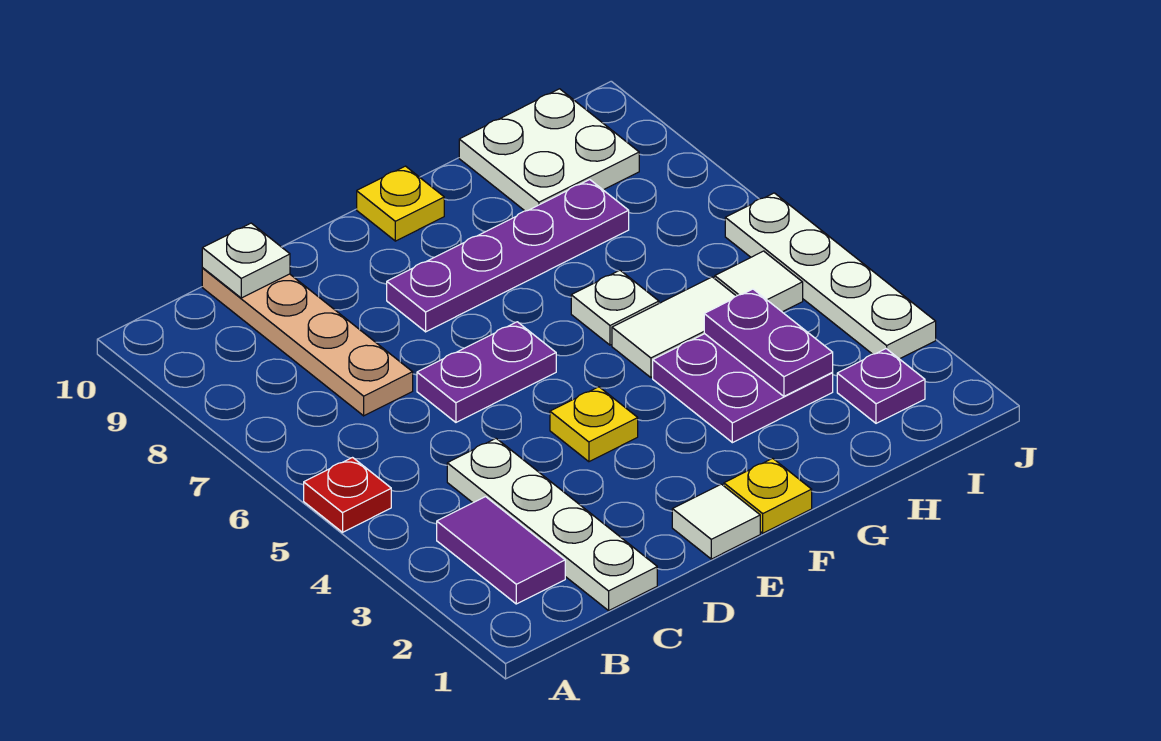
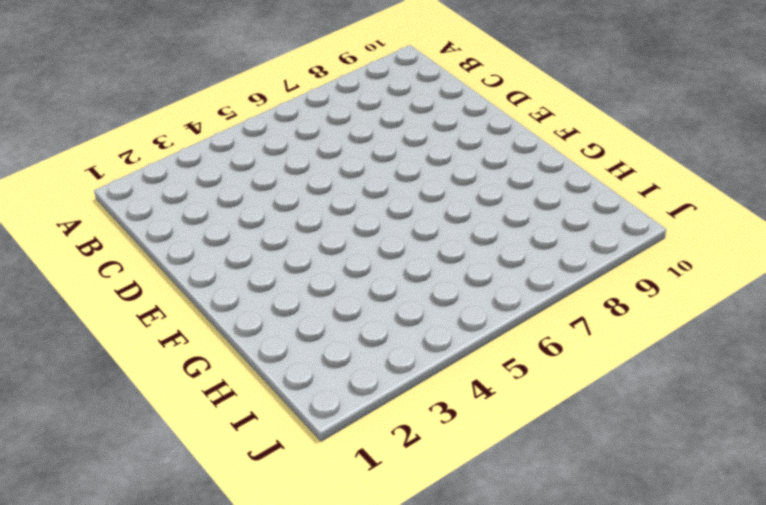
none -> red plate A5 level 1
none -> purple tile B2:B3 level 1
none -> white plate C1:C4 level 1

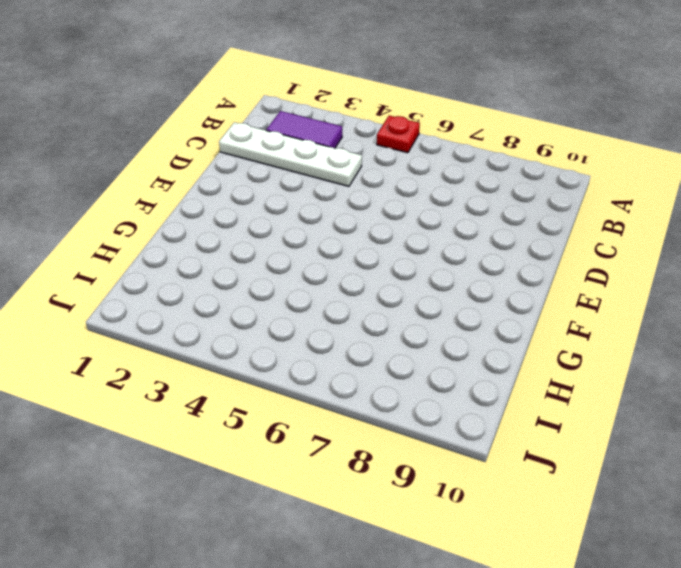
none -> tan plate C7:C10 level 1
none -> purple plate D6:E6 level 1
none -> white tile E1 level 1

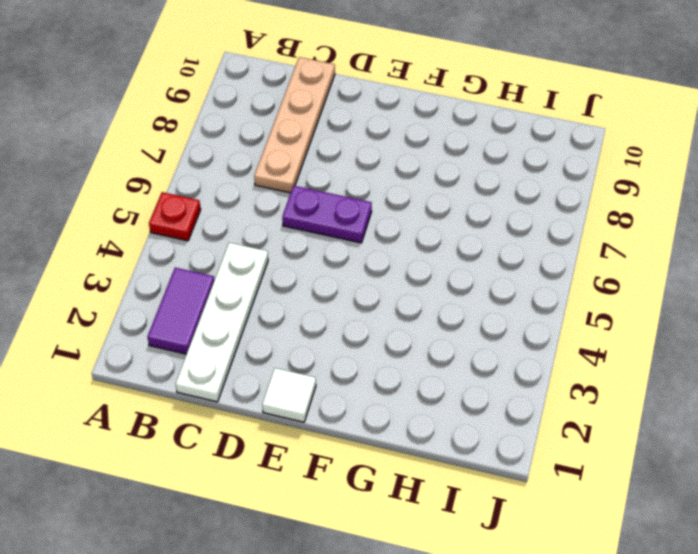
none -> yellow plate E4 level 1
none -> purple plate E8:H8 level 1
none -> yellow plate F1 level 1

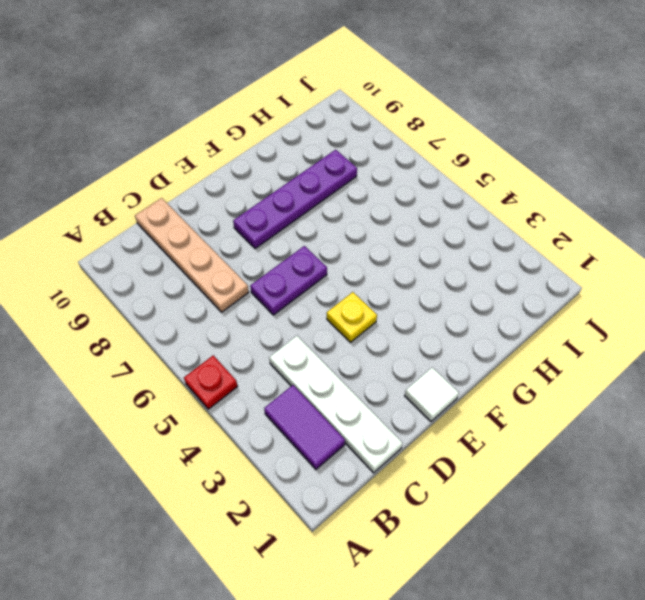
none -> yellow plate F1 level 1
none -> yellow plate F10 level 1
none -> purple plate G3:H4 level 1

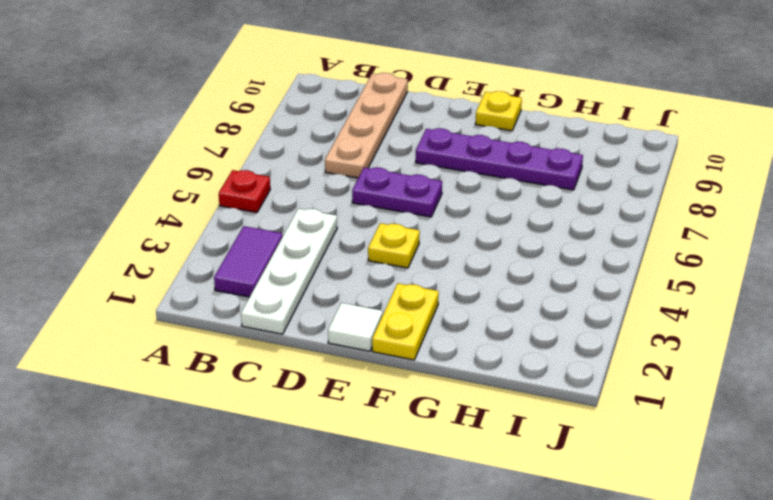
yellow plate F1:F2 level 1 -> yellow plate F1 level 1
none -> purple plate G3:H4 level 1
none -> white tile G5:H5 level 1
none -> white plate G6 level 1

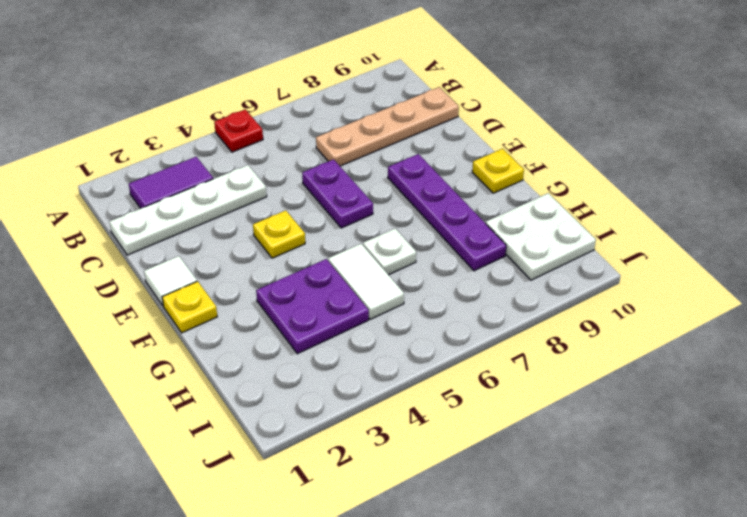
none -> purple plate I2 level 1
none -> white tile I5 level 1
none -> white plate J3:J6 level 1

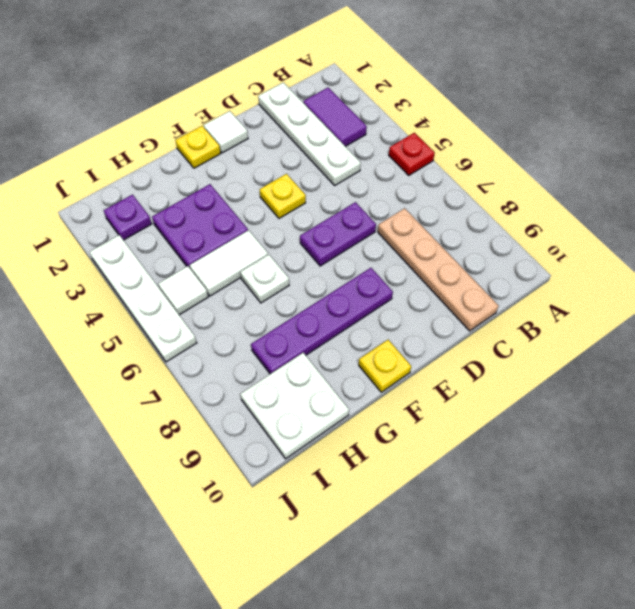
none -> white plate C10 level 2
none -> purple plate H3:H4 level 2

